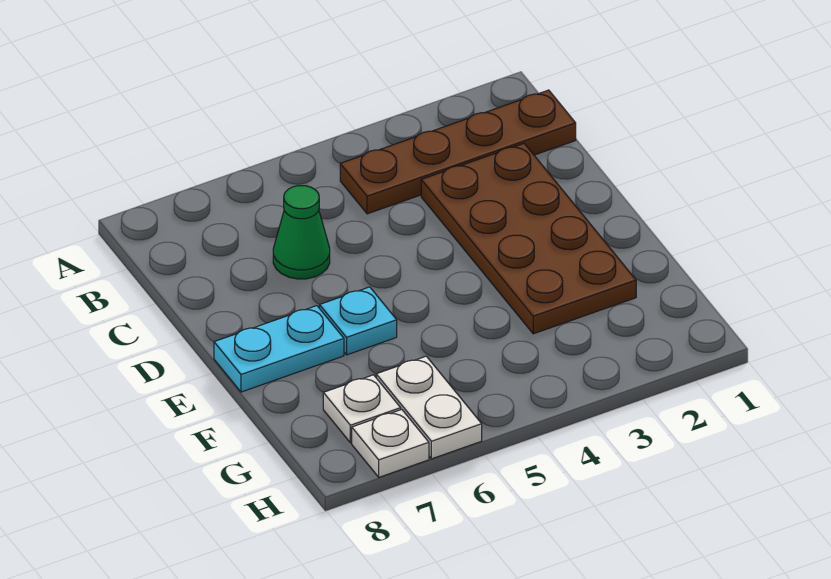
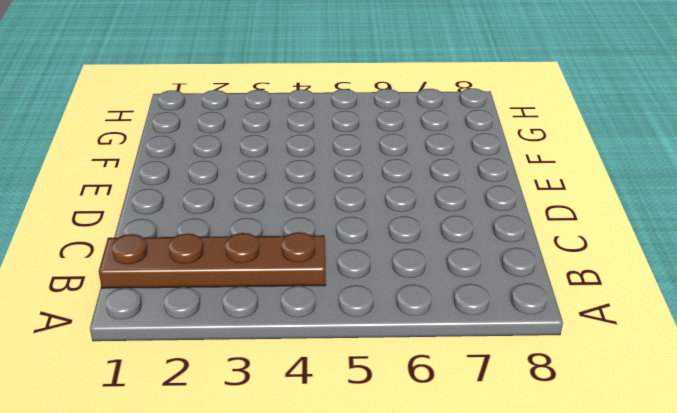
none -> brown plate C2:F3 level 1
none -> green cone C6 level 1

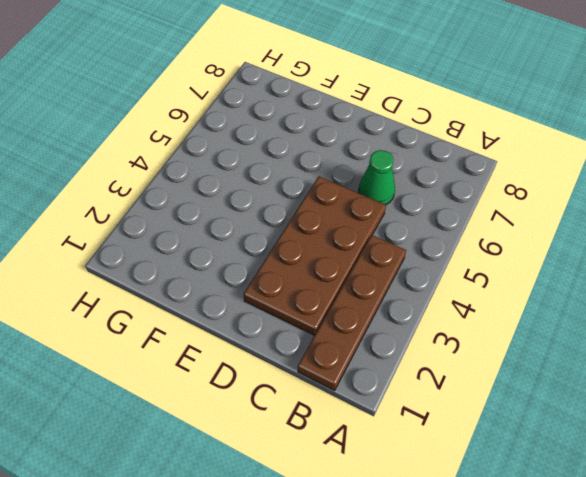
brown plate C2:D5 level 1 -> brown plate C2:F3 level 1
none -> cyan plate E6 level 1
none -> cyan plate E7:E8 level 1

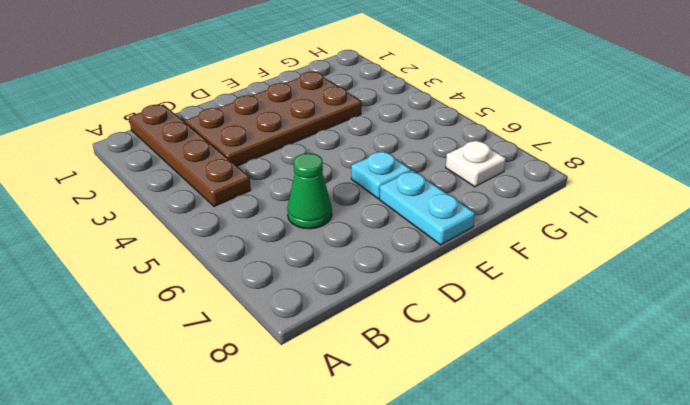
none -> white plate G6:H6 level 1
none -> white plate H7 level 1

